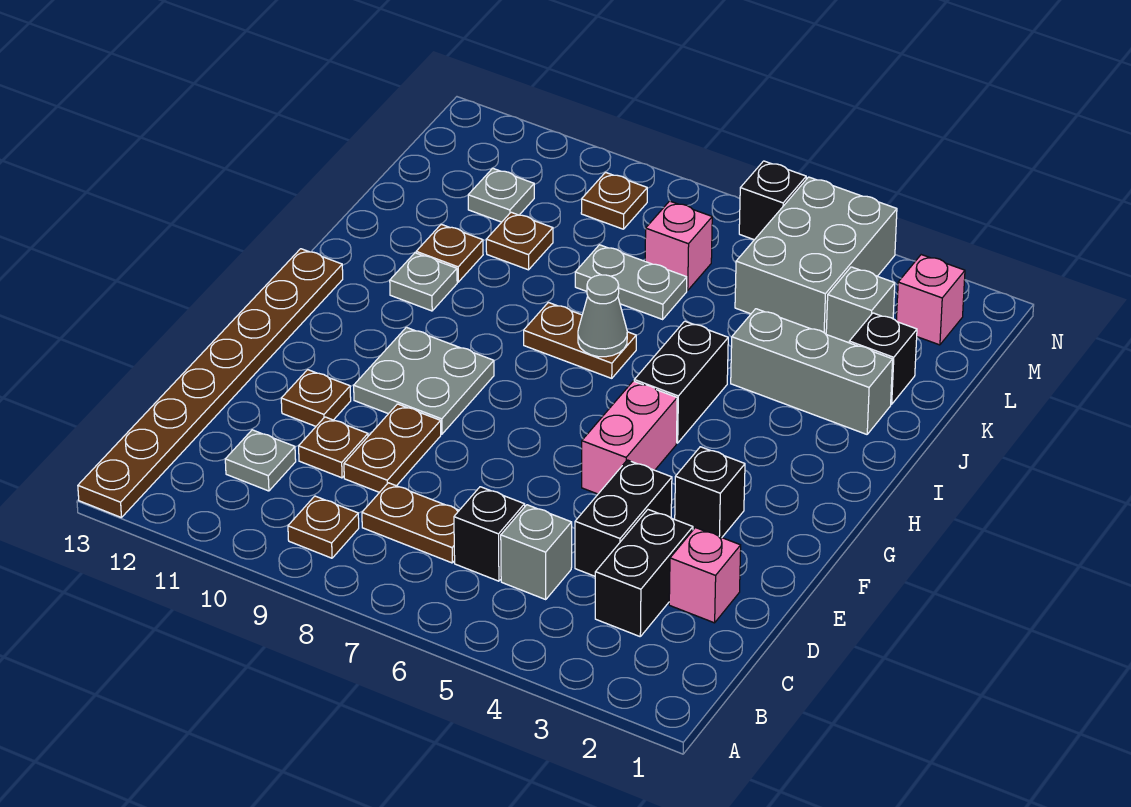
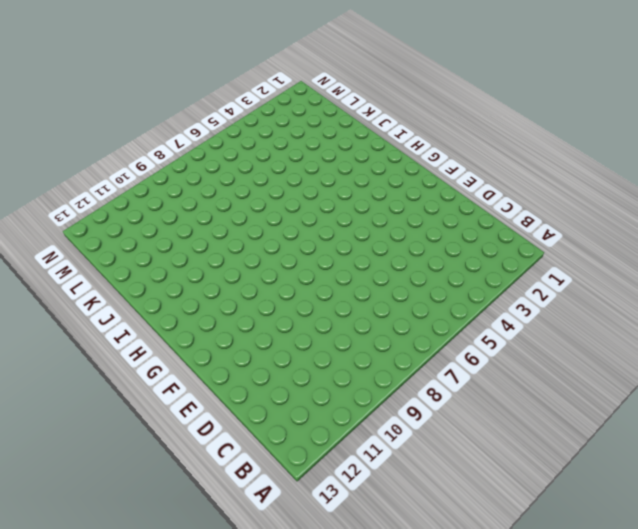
none -> brown plate A13:H13 level 1
none -> brown plate B9 level 1
none -> black brick C3:D3 level 1
none -> grey brick C5 level 1

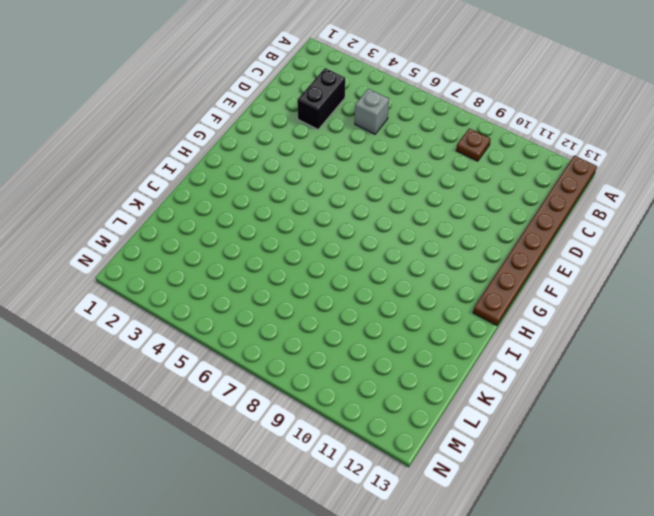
none -> black brick C6 level 1
none -> brown plate C7:C8 level 1
none -> grey plate C11 level 1
none -> pink brick D2 level 1

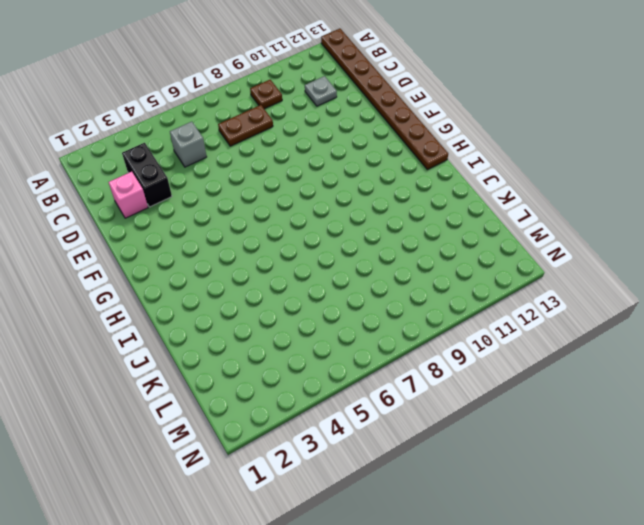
none -> black brick C6 level 1
none -> black brick D4:E4 level 1
none -> brown plate D9:E9 level 1
none -> brown plate D10 level 1

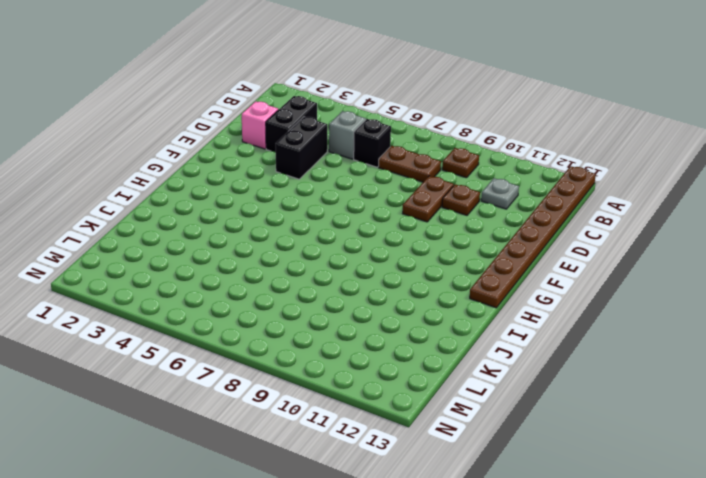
none -> brown plate E11 level 1
none -> black brick F3 level 1
none -> pink brick F5:G5 level 1
none -> grey plate F9:G10 level 1

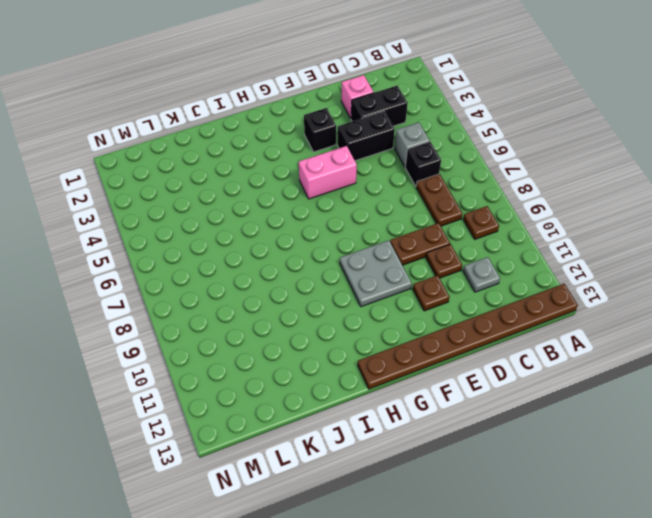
none -> black brick H5:I5 level 1
none -> brown plate I7:I8 level 1
none -> grey plate I11 level 1
none -> grey brick J2:J4 level 1

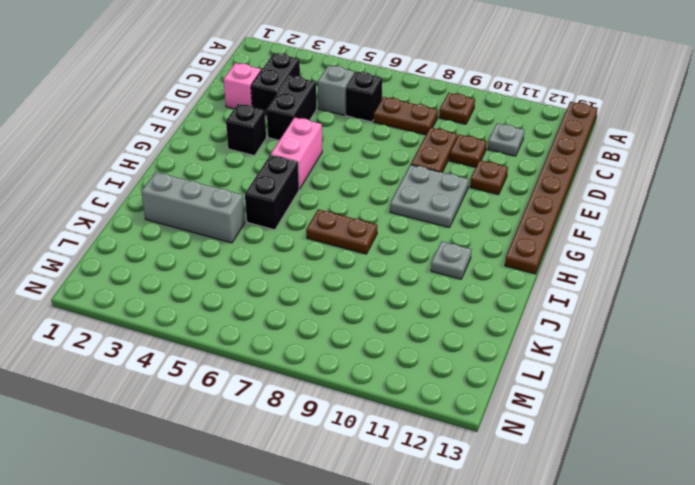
none -> brown plate J11 level 1
none -> black brick K2 level 1
none -> grey plate K7:K8 level 1
none -> brown plate K10 level 1

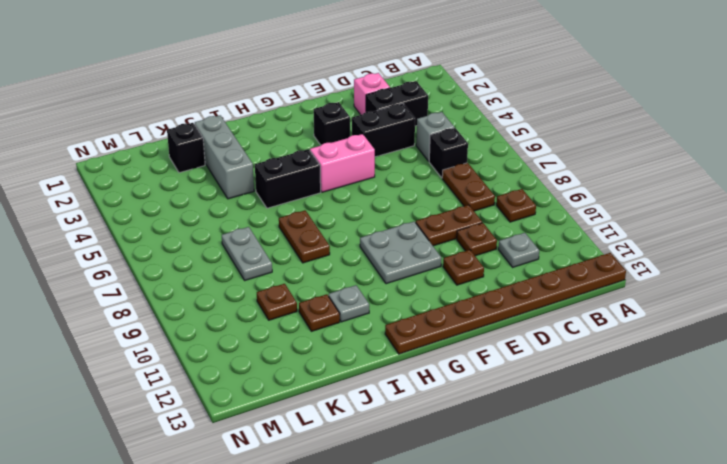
none -> grey brick L3 level 1
none -> grey brick L4:N5 level 1
none -> pink brick L7 level 1
none -> grey plate L11 level 1

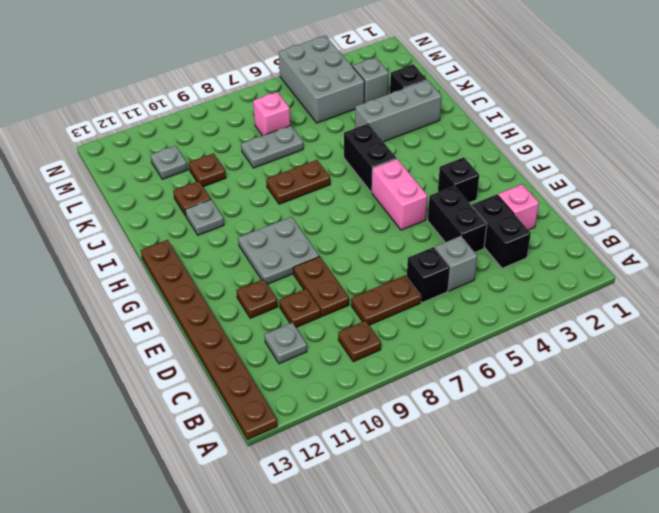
none -> pink brick M2 level 1
none -> brown plate M9 level 1
none -> black brick N6 level 1
none -> grey cone I7 level 2

